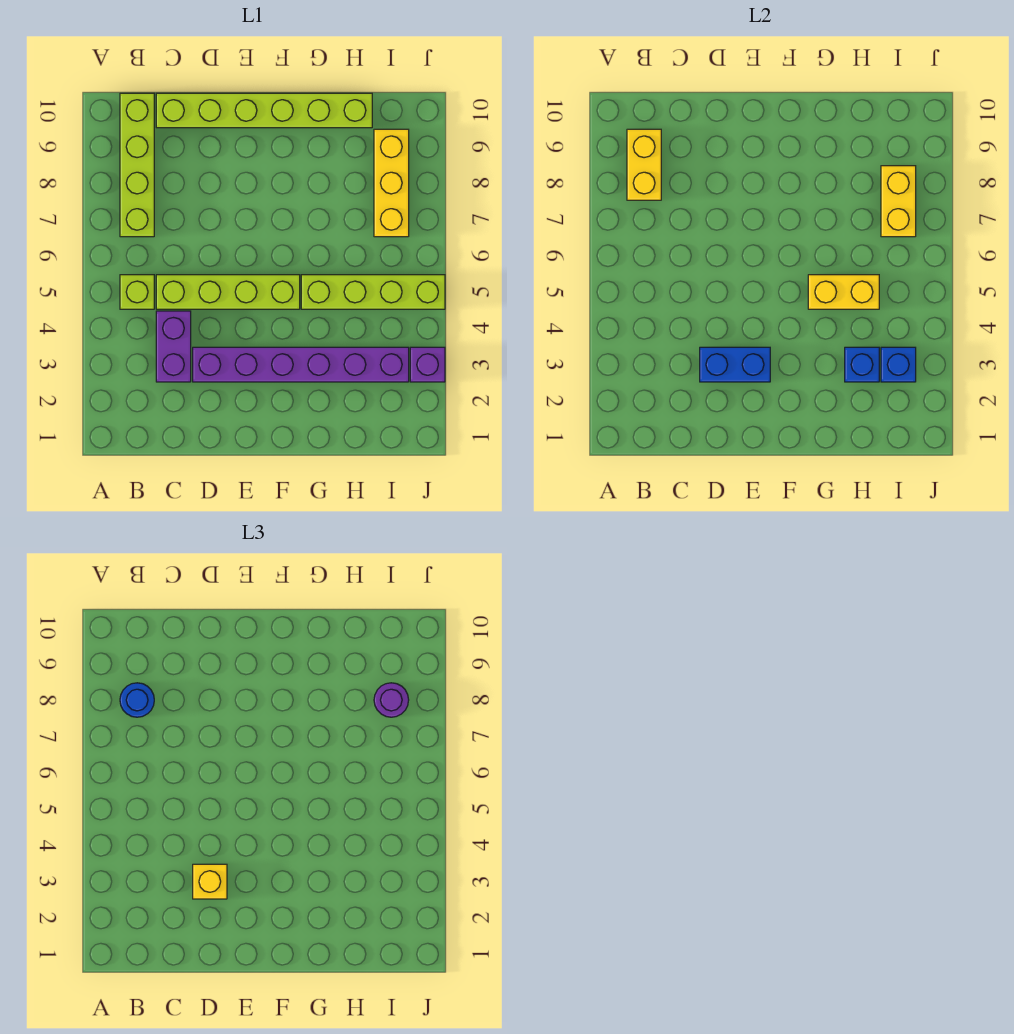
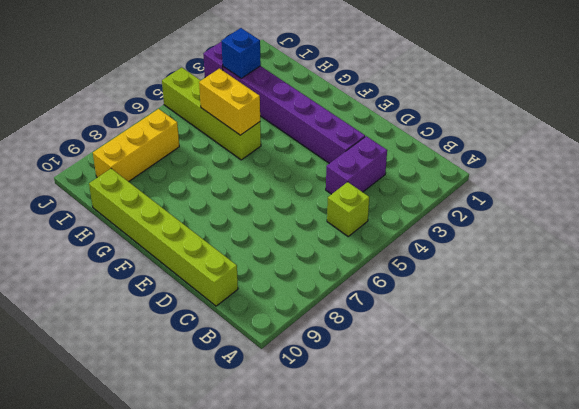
none -> lime brick B7:B10 level 1
none -> lime brick C5:F5 level 1
none -> yellow brick B8:B9 level 2

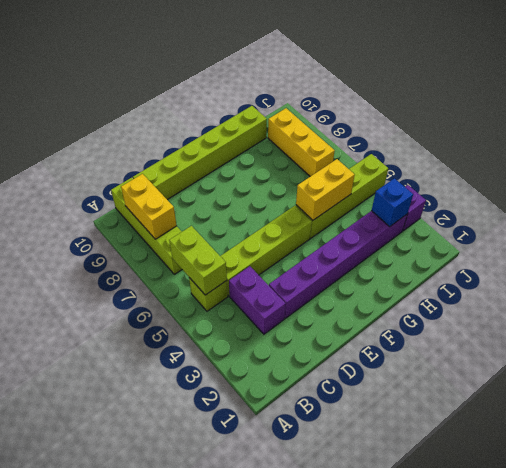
lime brick B5:B6 level 2 -> none
none -> blue brick D3:E3 level 2
none -> blue brick H3 level 2
none -> yellow brick I7:I8 level 2

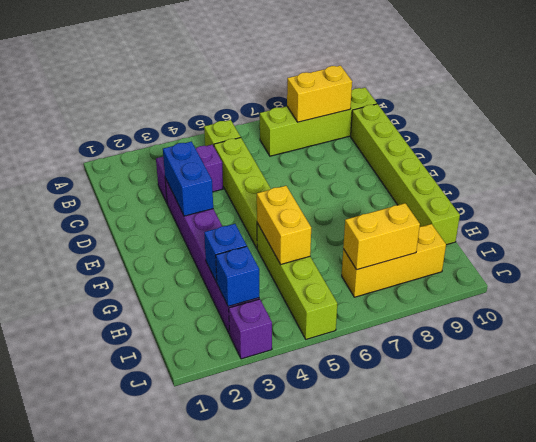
none -> blue round brick B8 level 3
none -> yellow brick D3 level 3
none -> purple round brick I8 level 3

